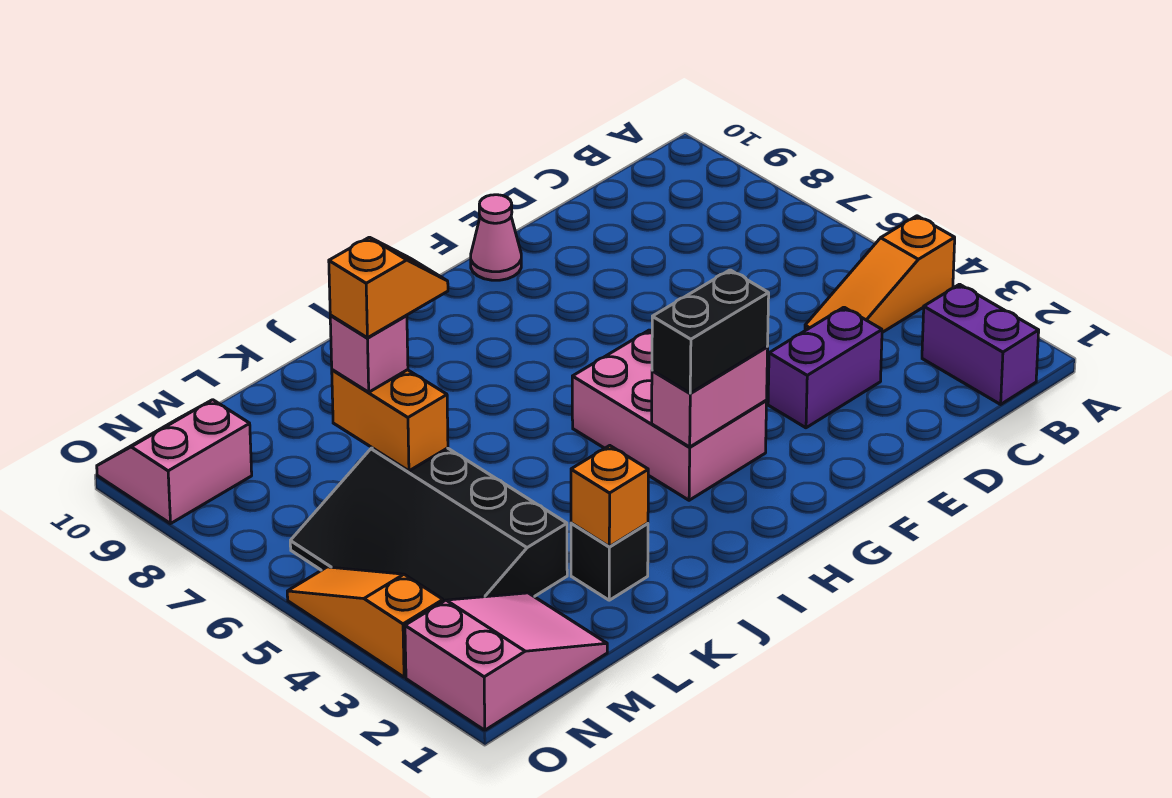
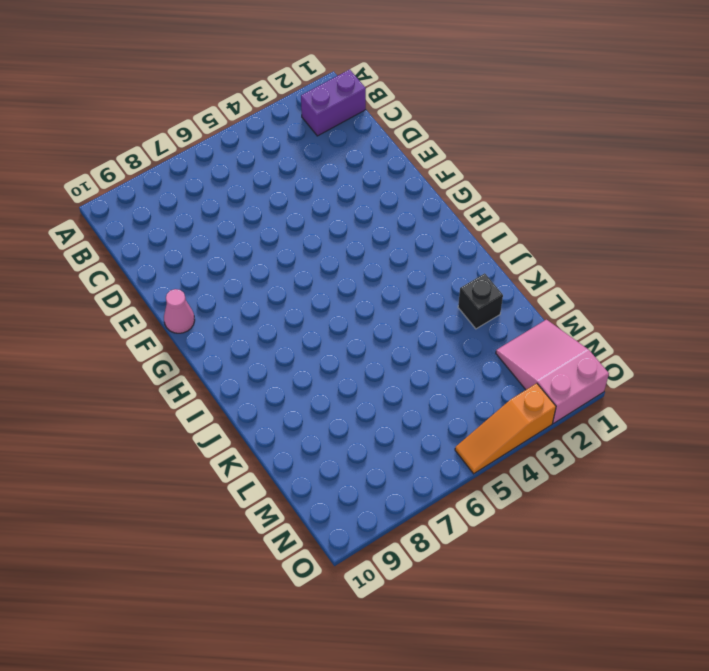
none -> orange slope A4:C4 level 1 top A
none -> purple brick D3:E3 level 1
none -> pink brick G3:H5 level 1

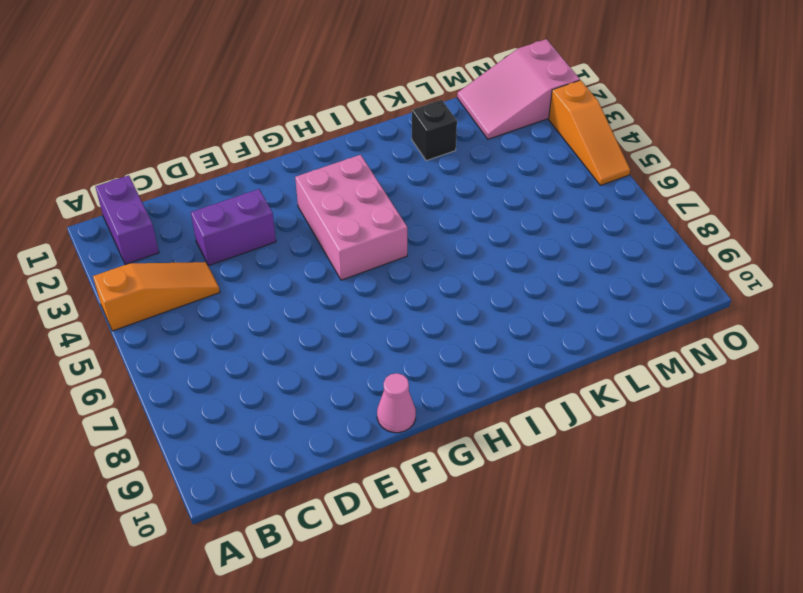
none -> black slope L3:N6 level 1 top L
none -> pink slope N9:O10 level 1 top 9
none -> pink brick G3:H3 level 2

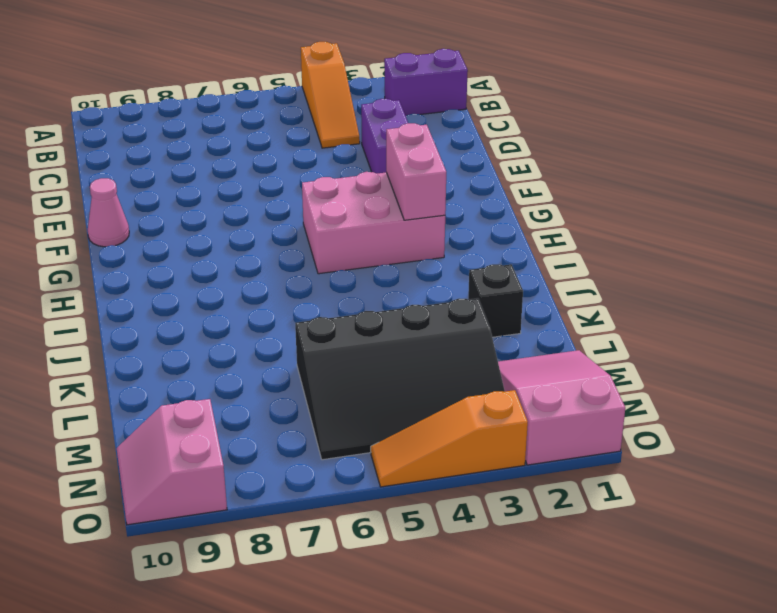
none -> orange brick K2 level 2
none -> orange brick L6:L7 level 2
none -> black brick G3:H3 level 3

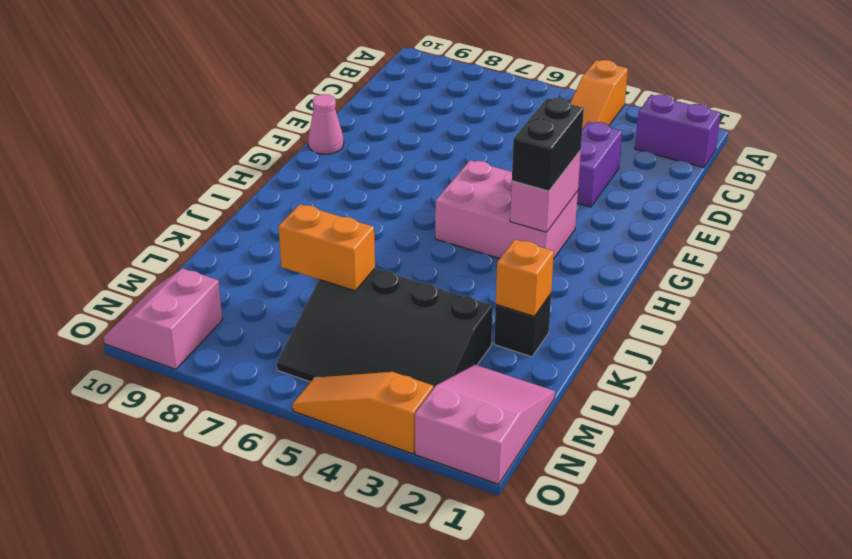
none -> pink brick L7 level 3
none -> orange slope K7:L7 level 4 top L

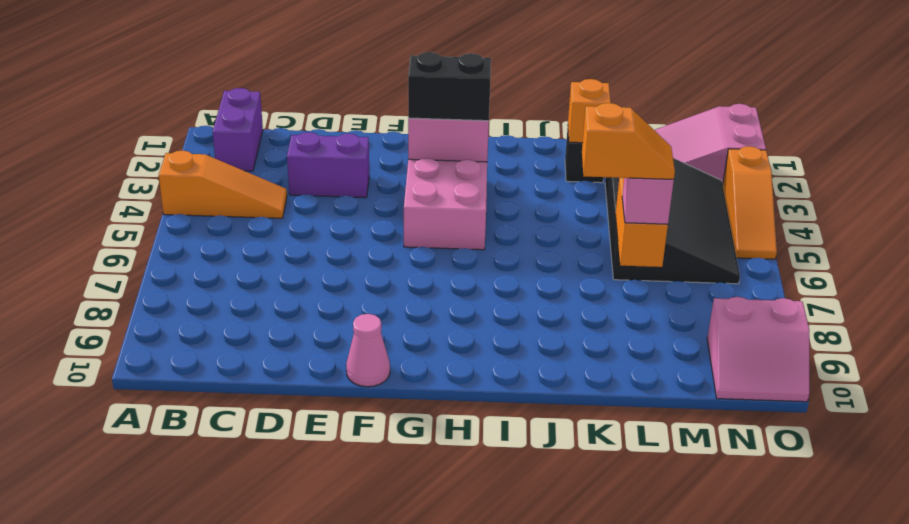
orange slope K7:L7 level 4 top K -> orange slope K7:L7 level 4 top L

